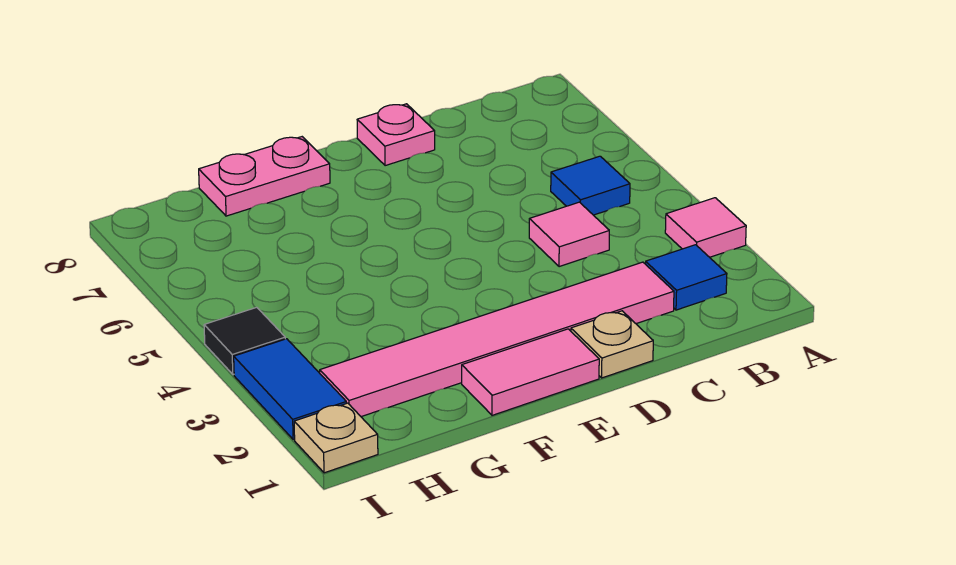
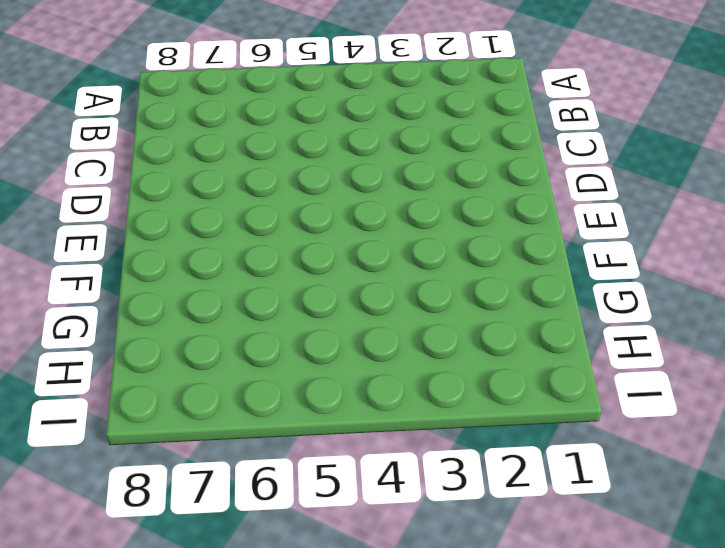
none -> pink tile A3 level 1
none -> blue tile B2 level 1
none -> blue tile B5 level 1

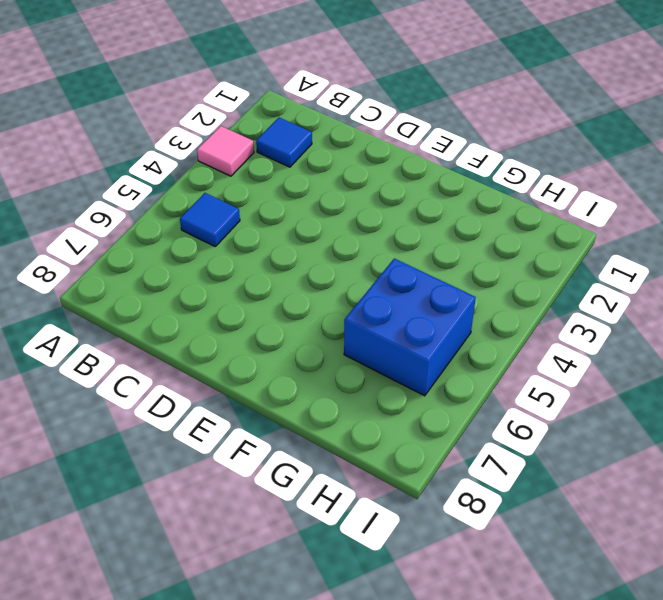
blue brick G5:H6 level 1 -> none
none -> pink tile C2:H2 level 1
none -> pink tile C4 level 1
none -> tan plate D1 level 1

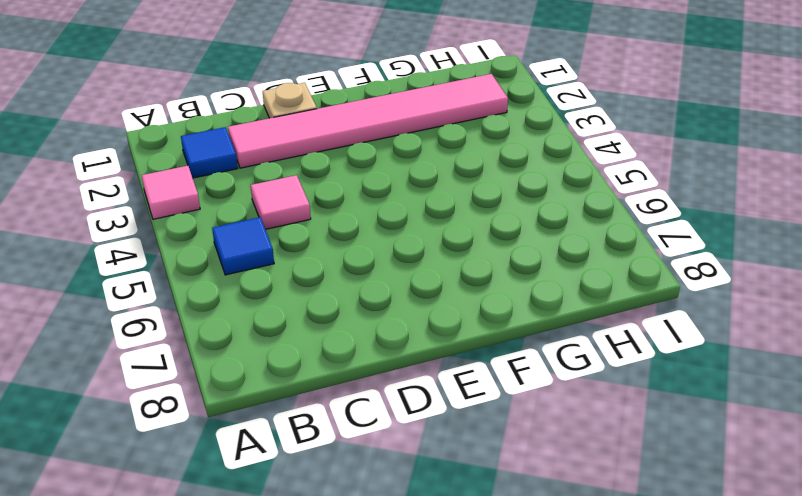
none -> pink plate D8 level 1
none -> pink tile E1:F1 level 1
none -> pink plate F8:G8 level 1

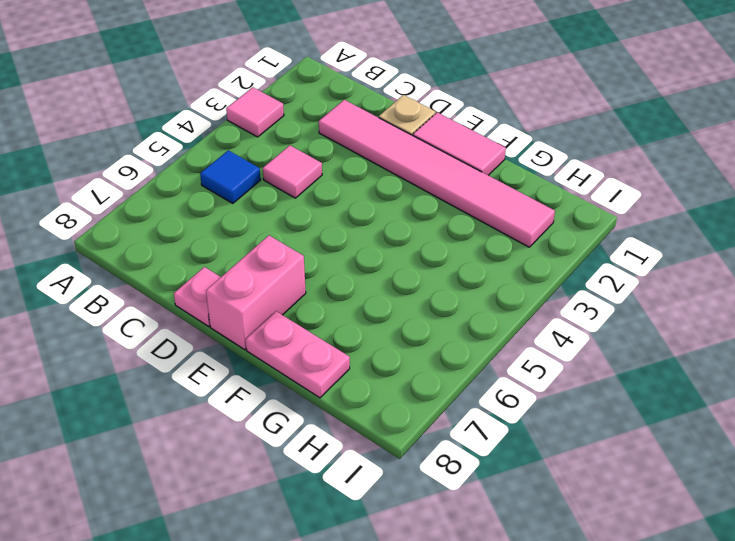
pink brick E7:E8 level 1 -> none
none -> blue tile B2 level 1
none -> tan plate I1 level 1
none -> blue tile I2:I3 level 1

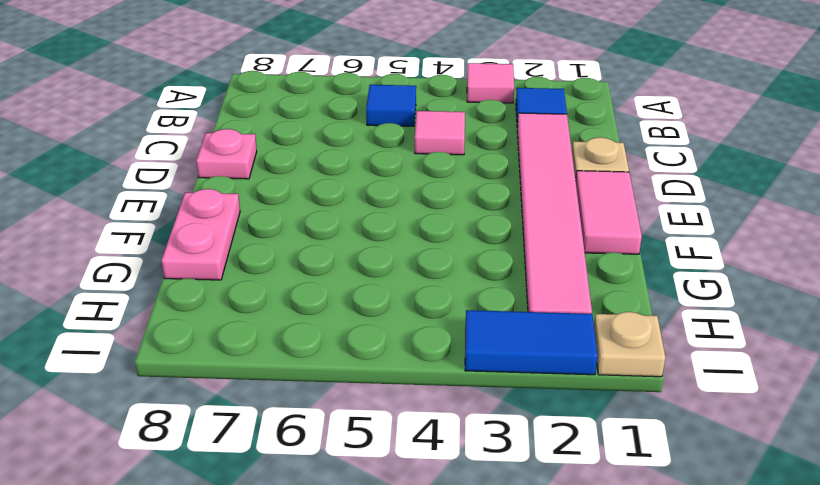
none -> black tile I4 level 1

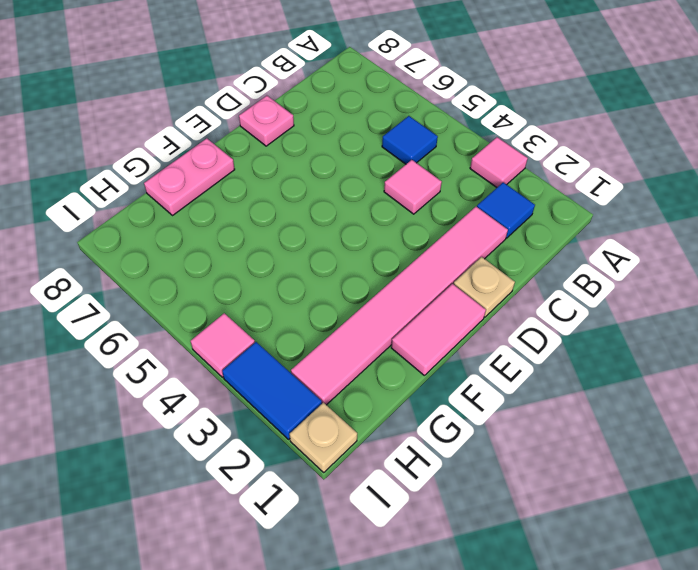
pink tile I4 level 1 -> black tile I4 level 1

